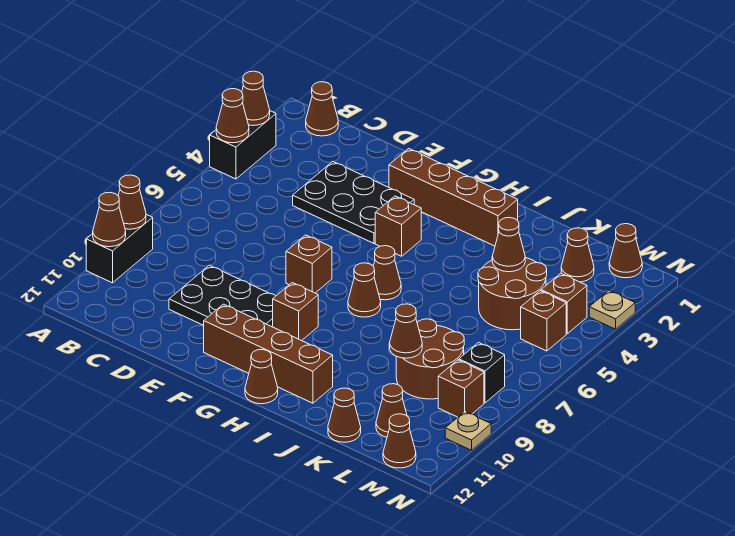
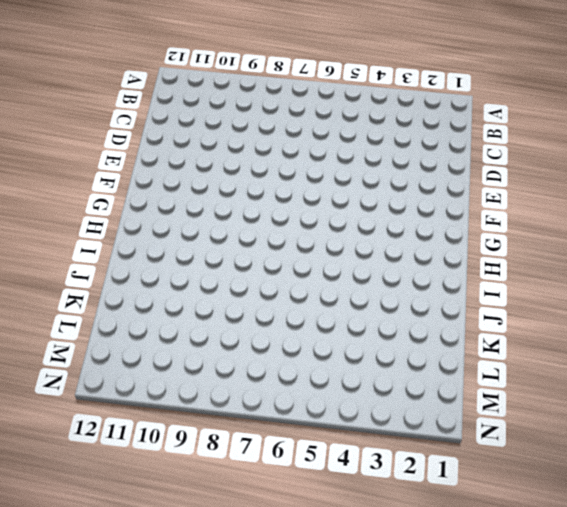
none -> black brick A3:A4 level 1
none -> black brick A9:A10 level 1
none -> brown cone B1 level 1
none -> black plate D3:F4 level 1

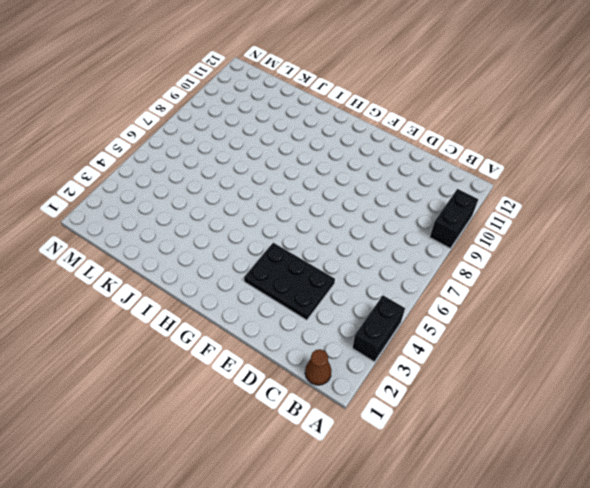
none -> black plate D9:F10 level 1
none -> brown brick F2:I2 level 1
none -> brown brick F7 level 1
none -> brown brick F11:I11 level 1

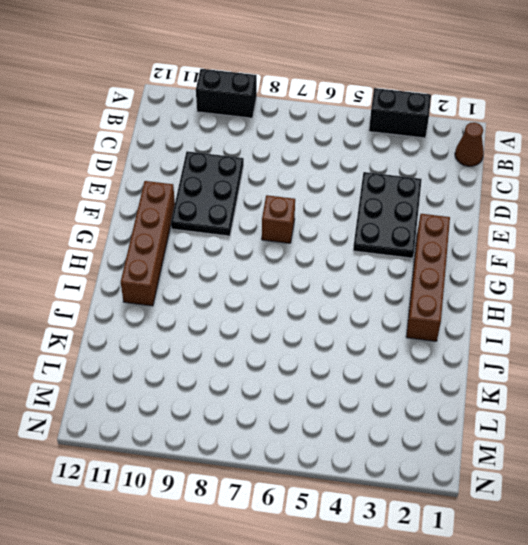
none -> brown brick G4 level 1
none -> brown brick G9 level 1
none -> brown cone H6 level 1
none -> brown cone H7 level 1

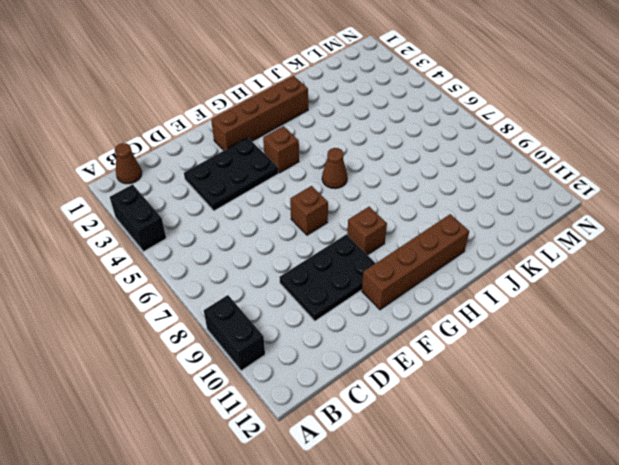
none -> brown cone H7 level 1
none -> brown cone H12 level 1
none -> brown round brick K4:L5 level 1
none -> brown round brick K8:L9 level 1

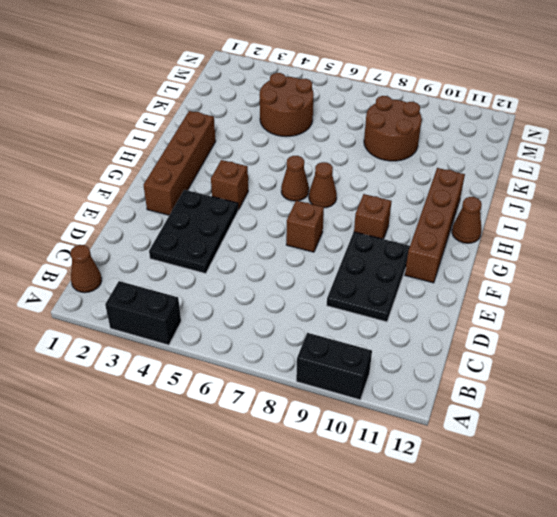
none -> brown cone K12 level 1
none -> brown cone L2 level 1
none -> brown cone L11 level 1
none -> brown cone M1 level 1

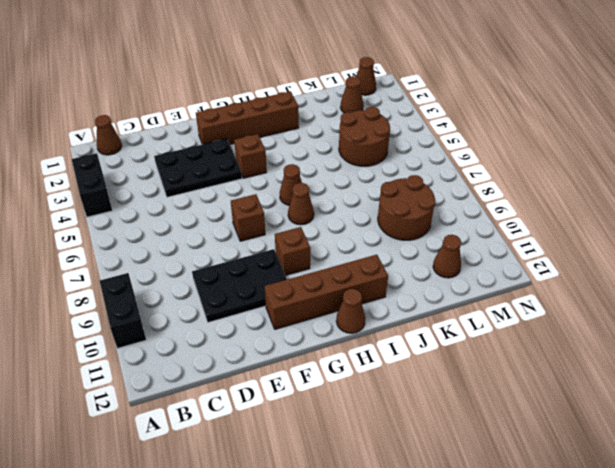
none -> brown cone K12 level 1
none -> brown brick M4 level 1
none -> brown brick M5 level 1
none -> black brick M8 level 1

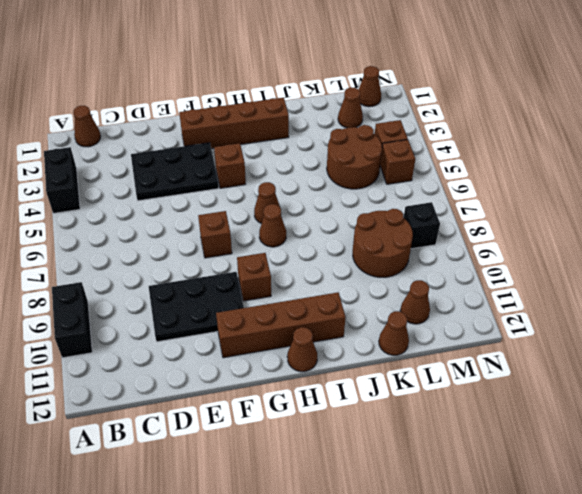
none -> brown brick M9 level 1
none -> brown cone M12 level 1
none -> tan plate N3 level 1
none -> tan plate N10 level 1

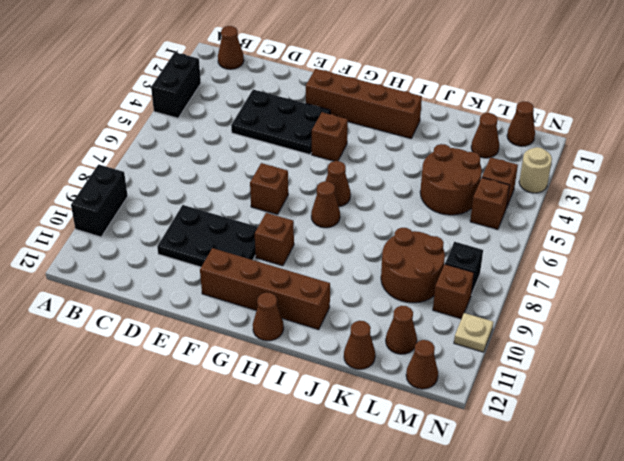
tan round brick N3 level 1 -> tan plate N3 level 1
none -> brown cone A3 level 2
none -> brown cone A4 level 2
none -> brown cone A9 level 2
none -> brown cone A10 level 2

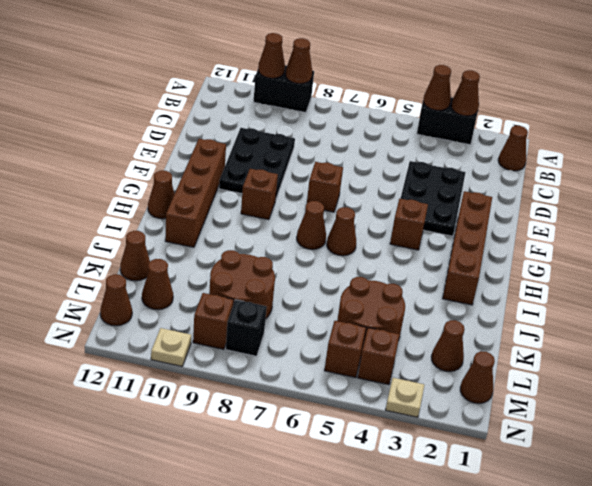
none -> brown cone K4 level 2
none -> brown cone K9 level 2

